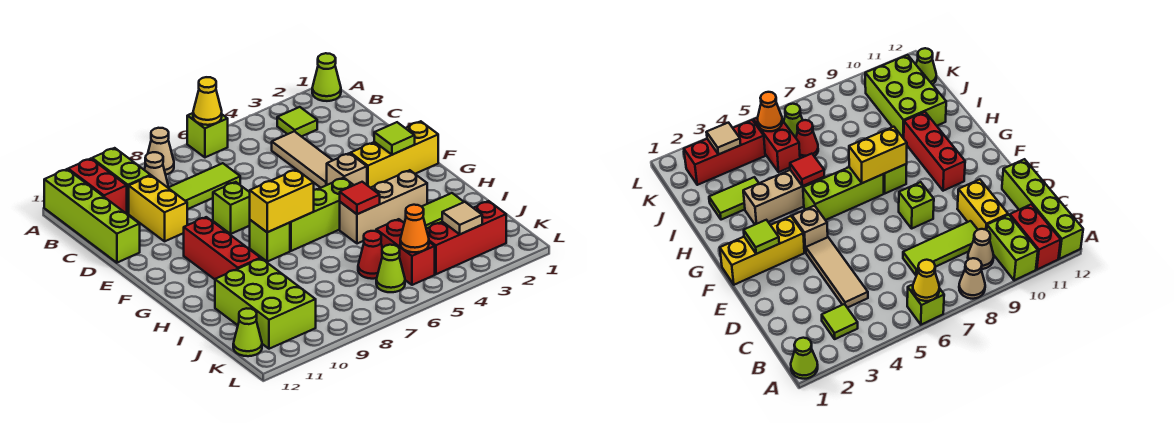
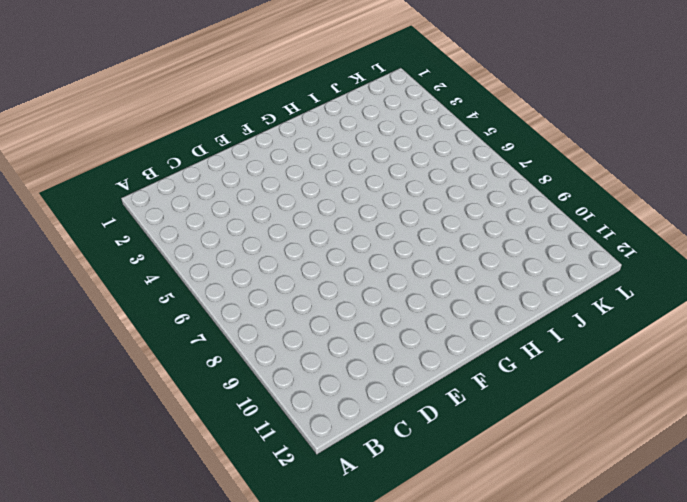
none -> lime cone A1 level 1
none -> lime brick A6 level 1
none -> tan cone A8 level 1
none -> lime brick A10:B10 level 1

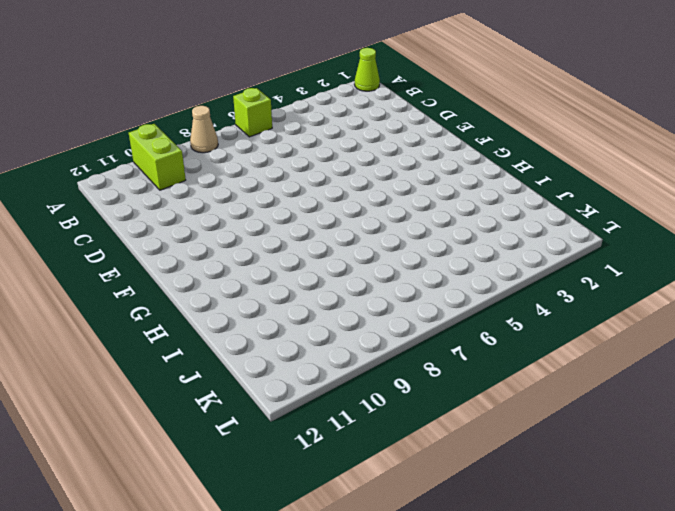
none -> red brick A11:B11 level 1
none -> lime brick A12:D12 level 1
none -> lime tile B3 level 1
none -> tan cone B9 level 1

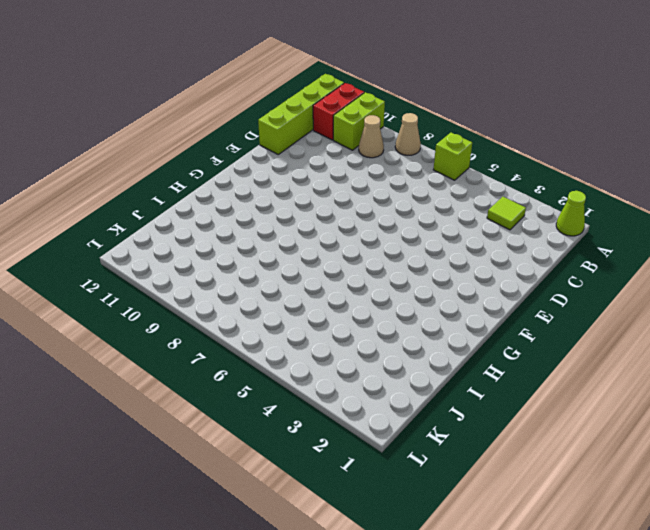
none -> tan tile C4:E4 level 1
none -> lime tile C7:C9 level 1
none -> yellow brick C10:D10 level 1
none -> lime brick E8 level 1

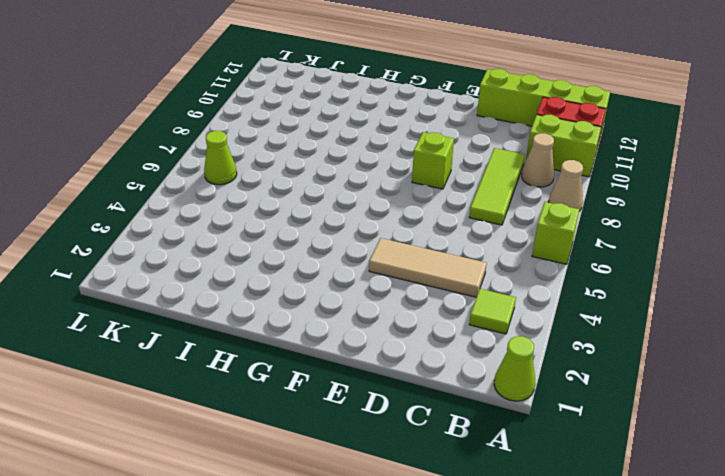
none -> yellow brick C10:D10 level 1
none -> yellow brick F1:F3 level 1
none -> tan brick F4 level 1
none -> red brick F10:H10 level 1

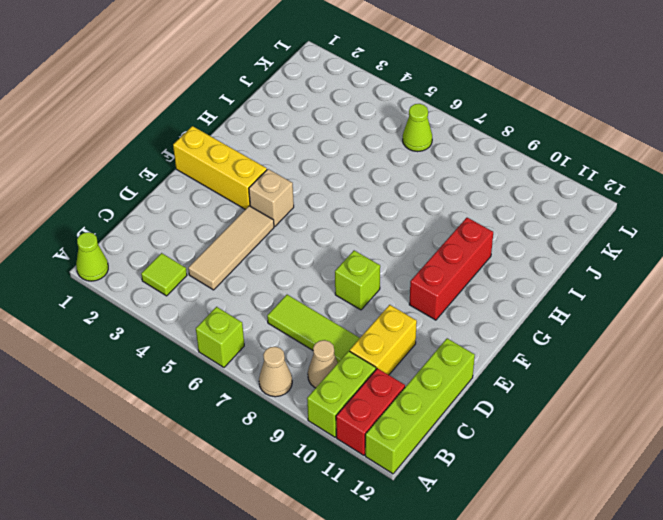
none -> lime brick G5:G7 level 1
none -> lime brick G8 level 1
none -> tan brick H3:H5 level 1
none -> lime tile I2:I3 level 1

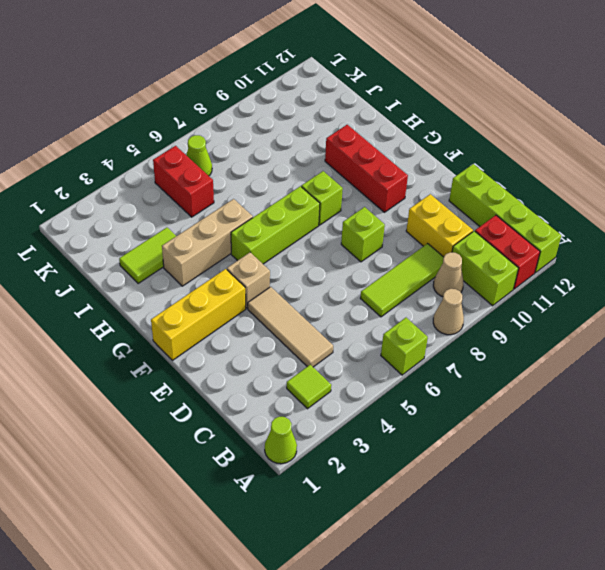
none -> lime brick I10:K11 level 1
none -> red cone J6 level 1
none -> red brick K2:K4 level 1
none -> lime cone K12 level 1

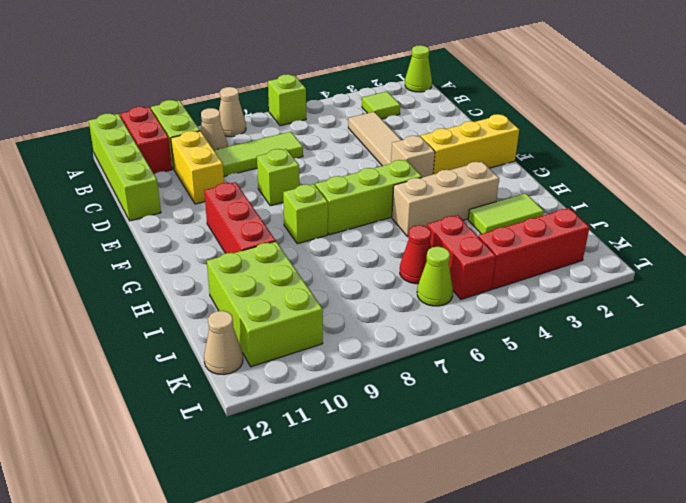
tan cone K12 level 1 -> lime cone K12 level 1
none -> yellow cone A6 level 2
none -> lime tile F2 level 2
none -> yellow brick G7:G8 level 2
none -> red tile H5 level 2

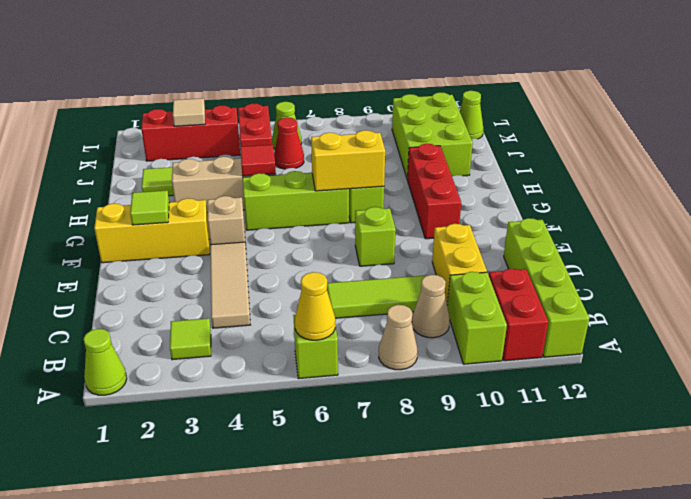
none -> orange cone K5 level 2

